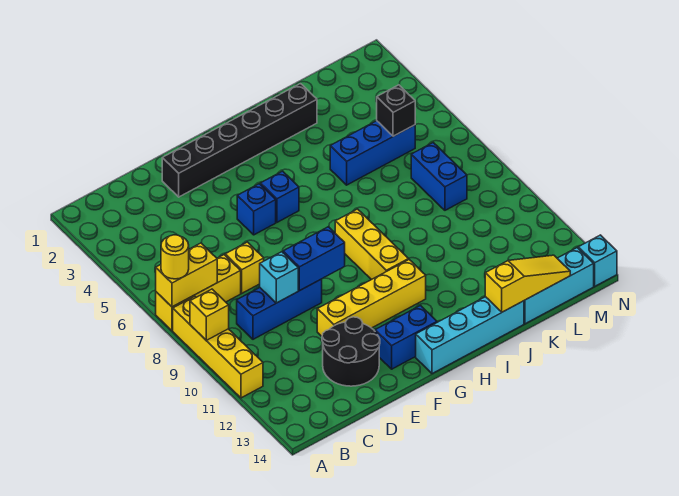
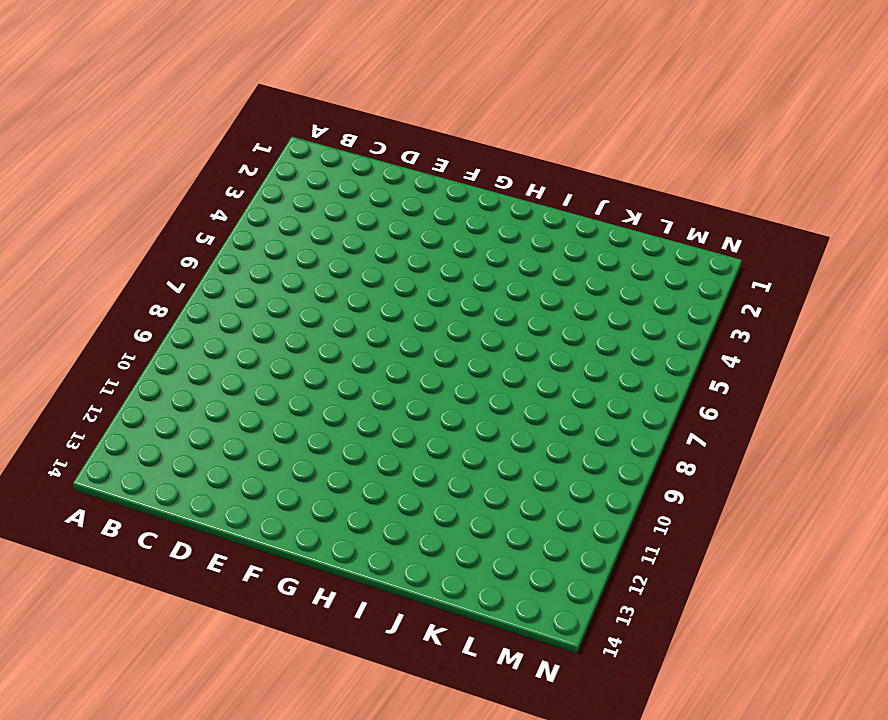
none -> yellow brick A7:C7 level 1
none -> yellow brick A8:A11 level 1
none -> blue brick C9:E9 level 1

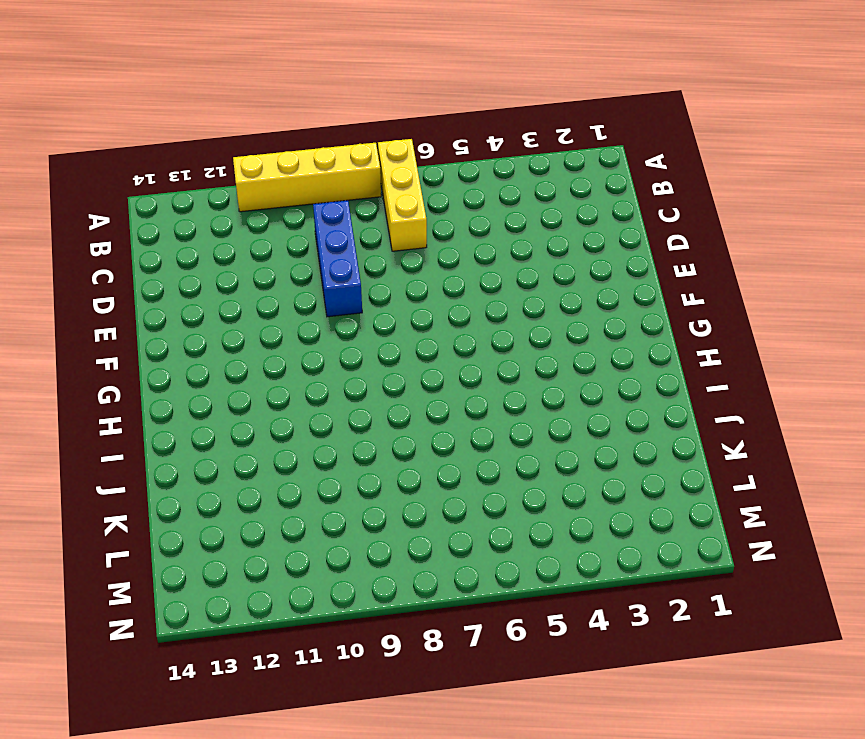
none -> yellow brick D7 level 1
none -> black round brick D12:E13 level 1
none -> black brick E2:J2 level 1

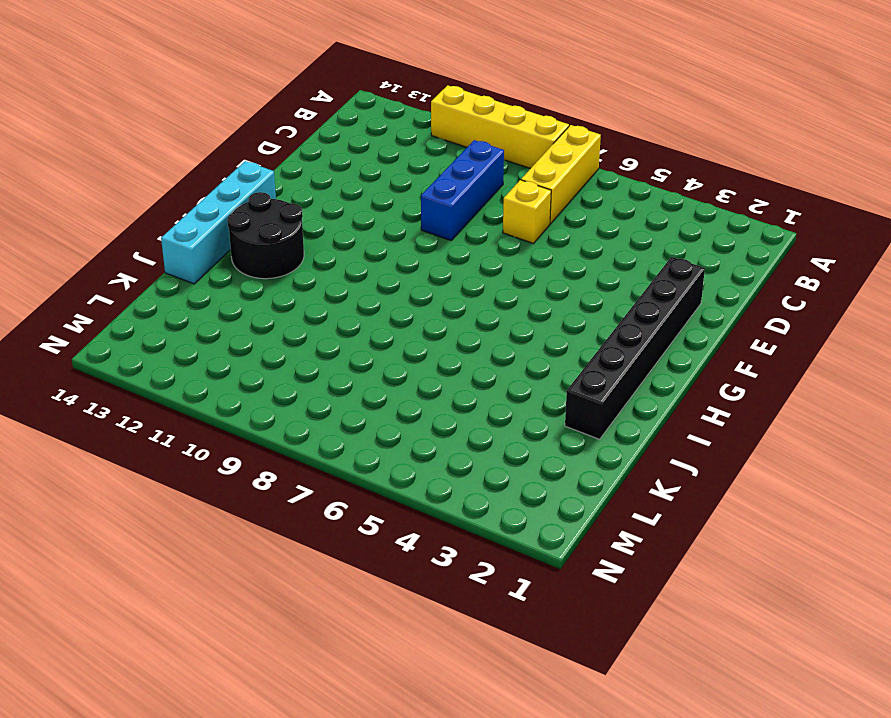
black round brick H12:I13 level 1 -> black round brick D12:E13 level 1
none -> yellow brick E11:H11 level 1
none -> blue brick F5 level 1
none -> blue brick F13:G13 level 1

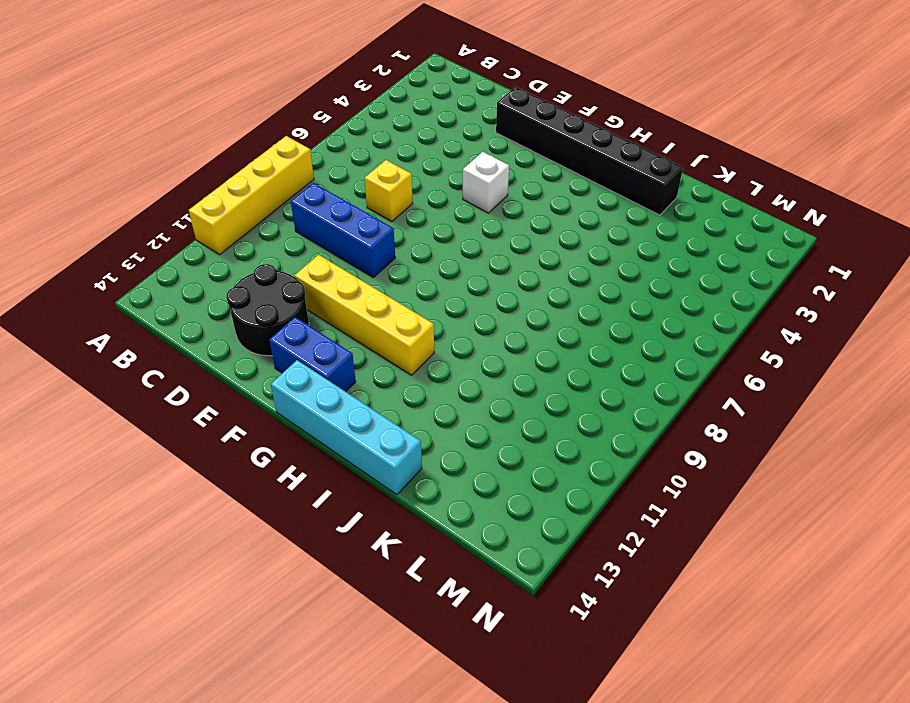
white brick F5 level 1 -> blue brick F5 level 1
none -> yellow brick A7:C7 level 1
none -> blue brick G5 level 1
none -> yellow brick H8:H10 level 1

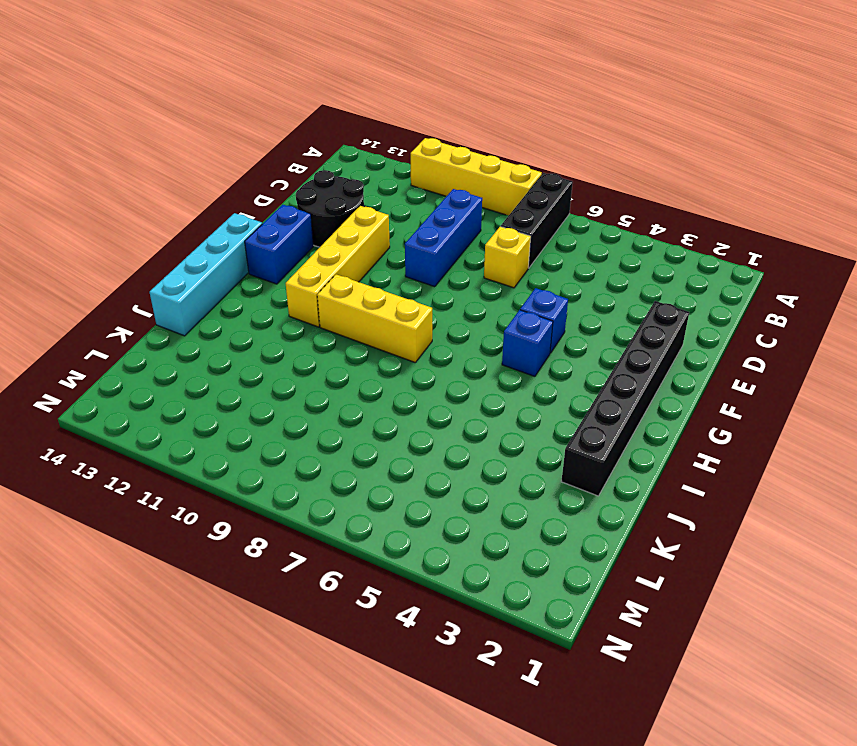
black brick A7:C7 level 1 -> yellow brick A7:C7 level 1
none -> blue brick J5:L5 level 1
none -> cyan brick K14:M14 level 1
none -> blue brick L7:L8 level 1

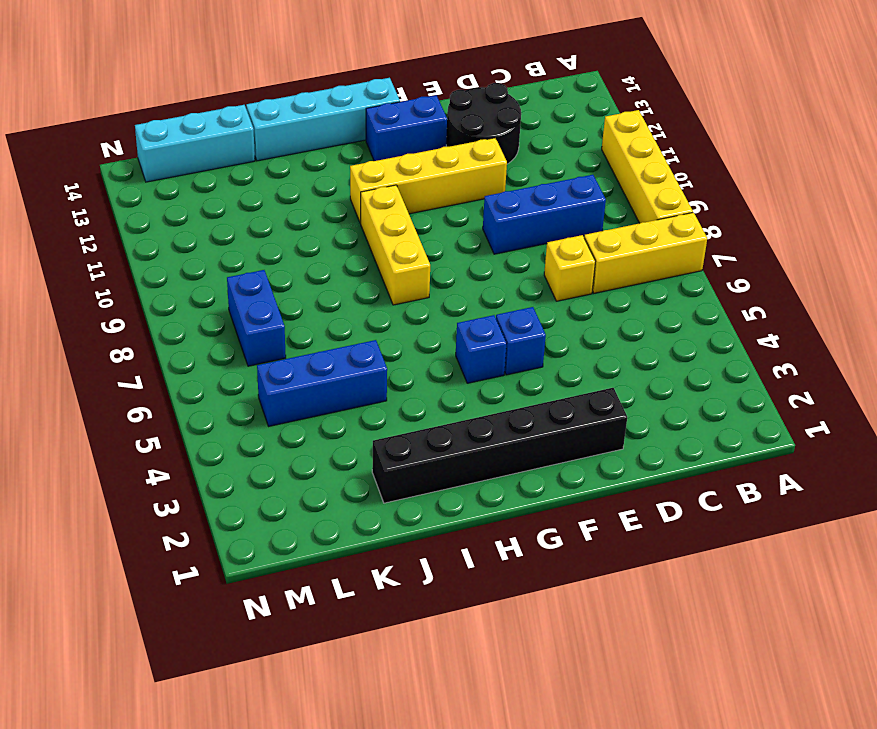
none -> cyan brick N14 level 1
none -> yellow brick A7:B7 level 2
none -> yellow brick A9 level 2

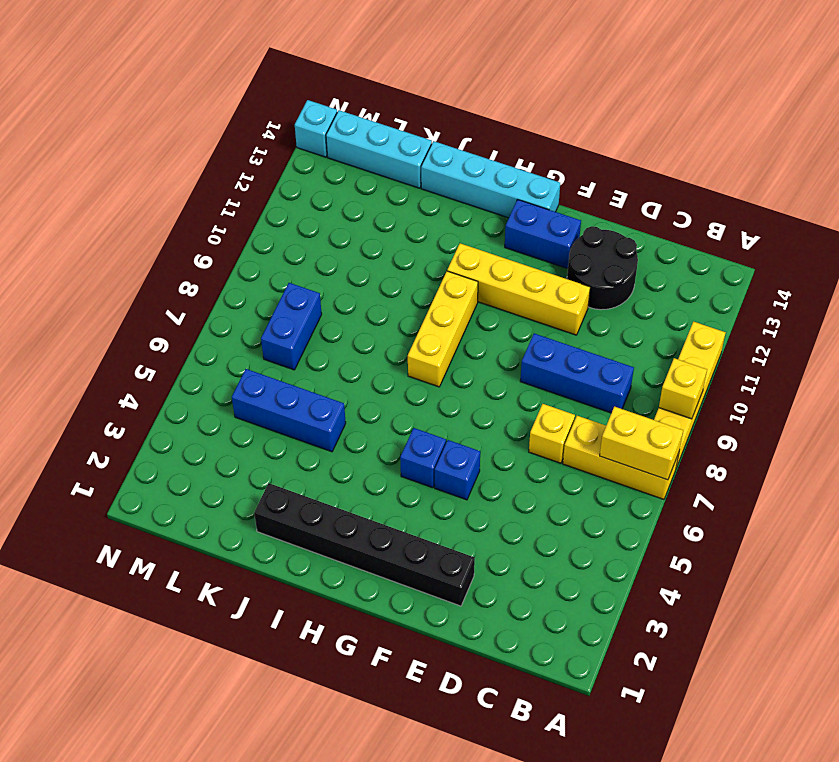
none -> cyan brick D9 level 2
none -> blue brick E9:F9 level 2
none -> yellow slope J14:L14 level 2 top J

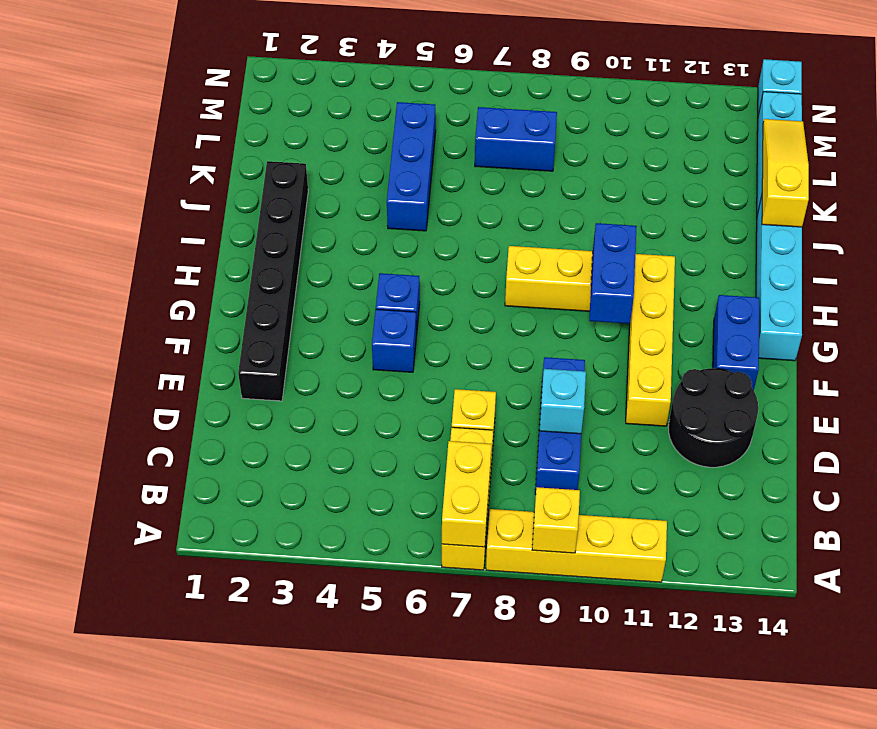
blue brick G10:H10 level 2 -> blue brick E9:F9 level 2
none -> black brick L5 level 2
none -> yellow round brick A7 level 3

